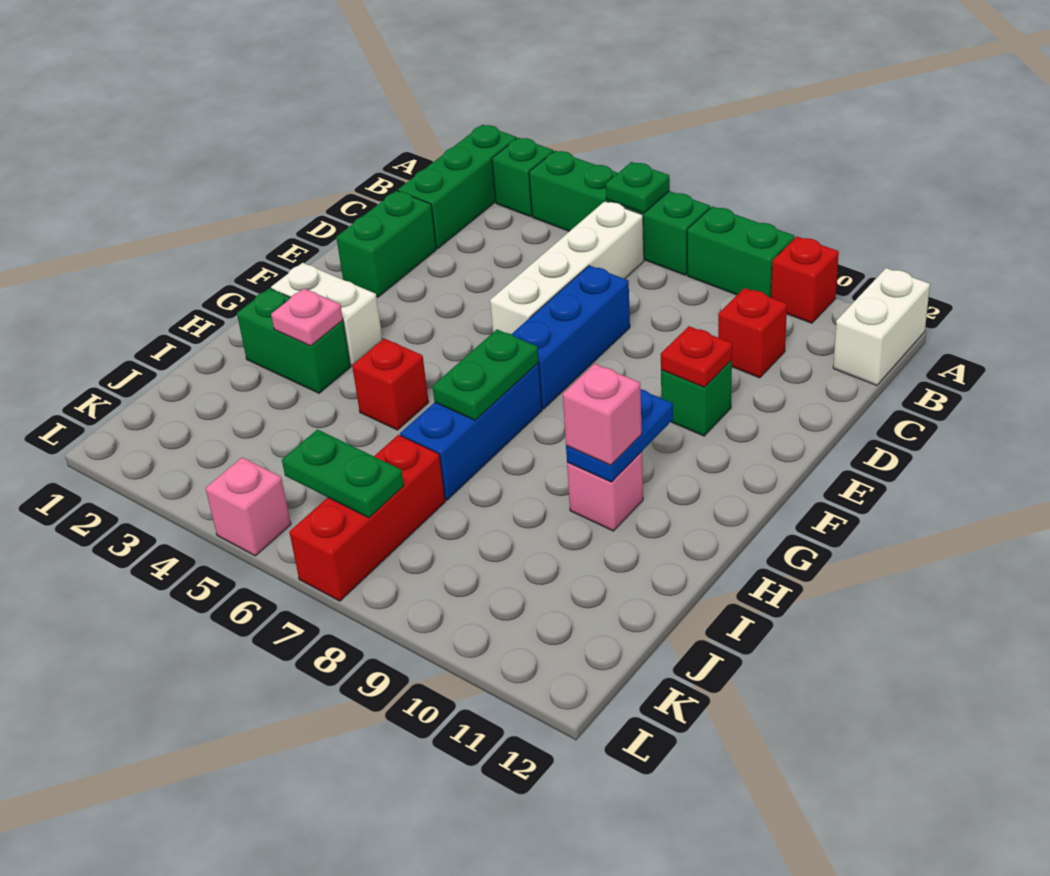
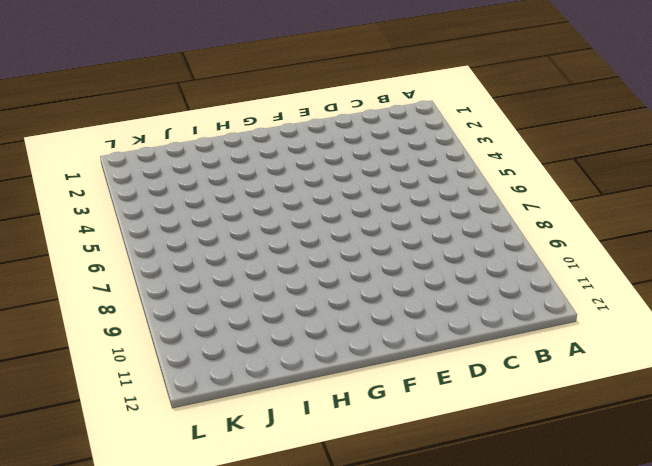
none -> green brick A2:C2 level 1
none -> green brick A3 level 1
none -> green brick A4:A7 level 1

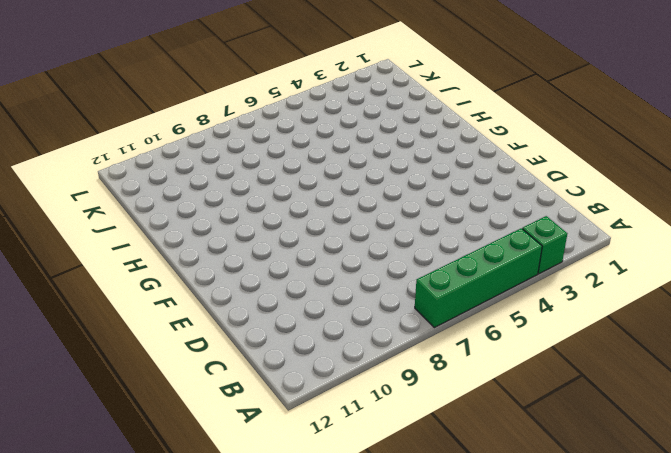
none -> green brick A2:C2 level 1
none -> green brick A8:A9 level 1
none -> red brick A10 level 1

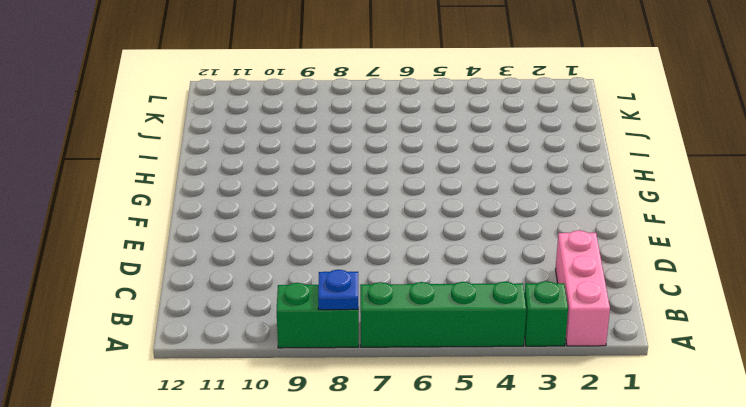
pink brick A2:C2 level 1 -> green brick A2:C2 level 1
blue plate A8 level 2 -> none
none -> red brick A10 level 1
none -> white brick A12:B12 level 1
none -> white brick B6:E6 level 1

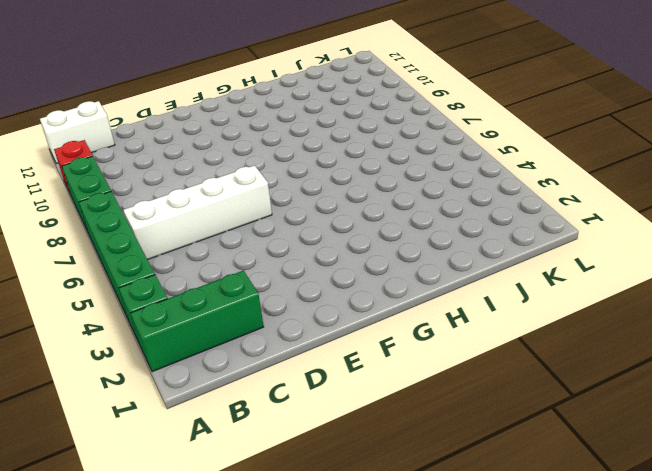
none -> red brick C10 level 1
none -> green brick D2:E2 level 1
none -> blue brick D7:F7 level 1

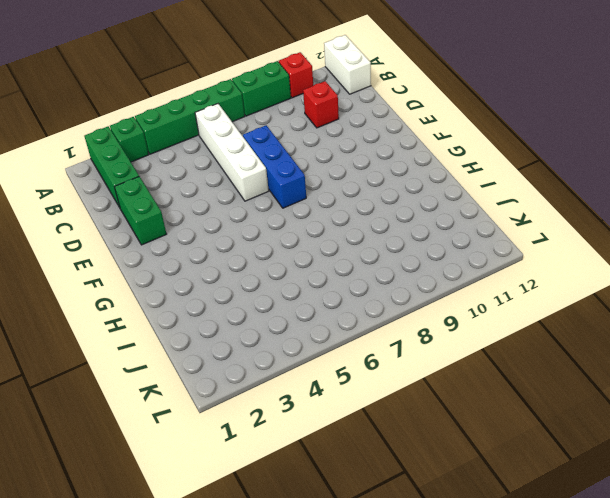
none -> green brick E10 level 1
none -> white brick G2:G3 level 1
none -> blue brick G7:I7 level 1

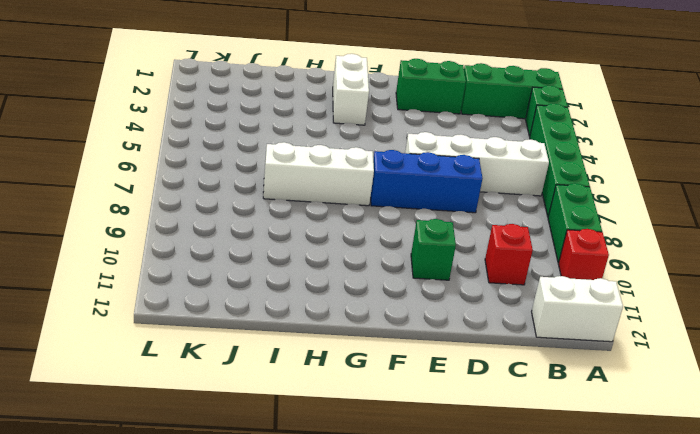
white brick G7:I7 level 1 -> blue brick G7:I7 level 1
none -> green brick H2:H3 level 1
none -> red brick H5 level 1
none -> pink brick H10 level 1

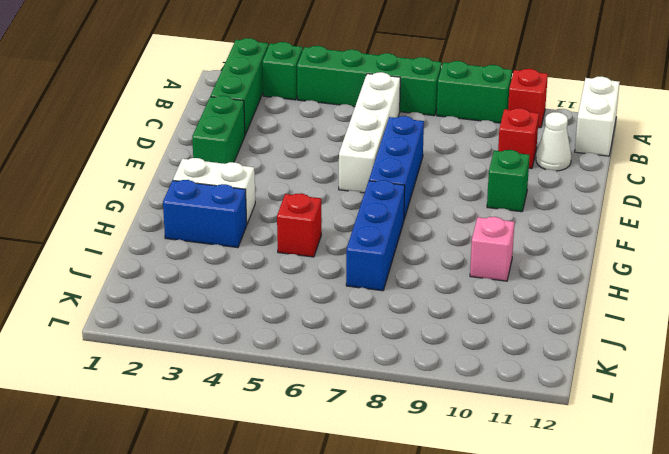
white cone C11 level 1 -> none
blue brick H2:H3 level 1 -> green brick H2:H3 level 1
none -> red brick J7:L7 level 1
none -> pink brick L5 level 1
none -> green plate A6 level 2

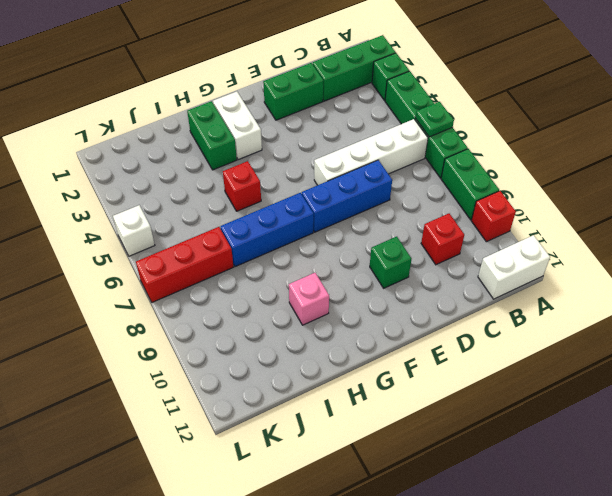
white brick L5 level 1 -> pink brick L5 level 1
none -> red plate E10 level 2
none -> green plate G7:H7 level 2
none -> blue plate G10:H10 level 2

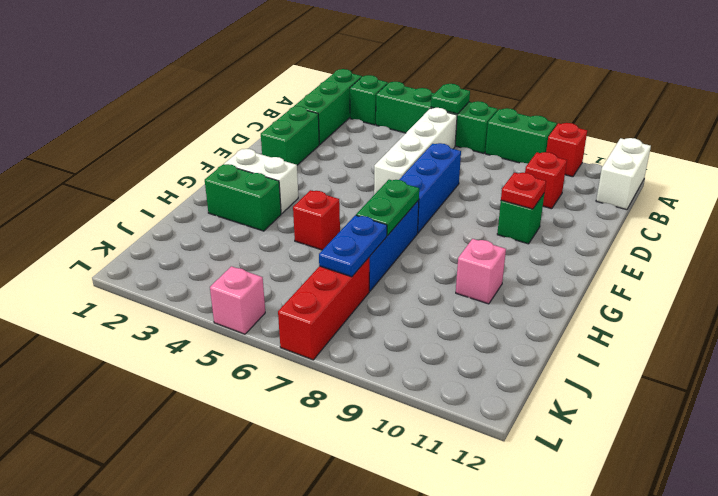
blue plate I7:J7 level 2 -> blue plate G10:H10 level 2
none -> pink plate H3 level 2
none -> green plate K6:K7 level 2
none -> pink brick H10 level 3

